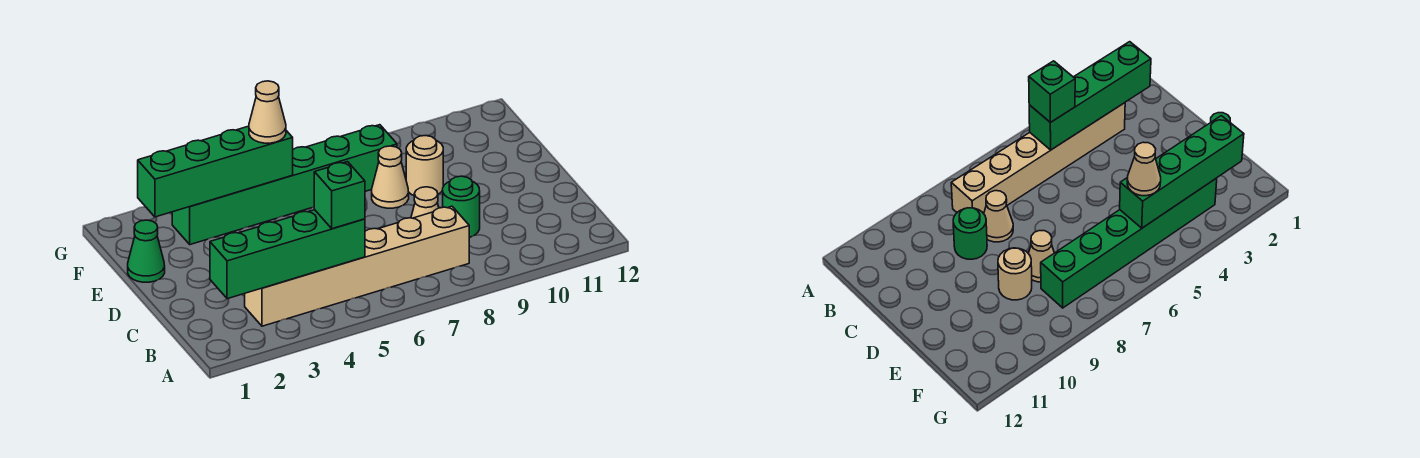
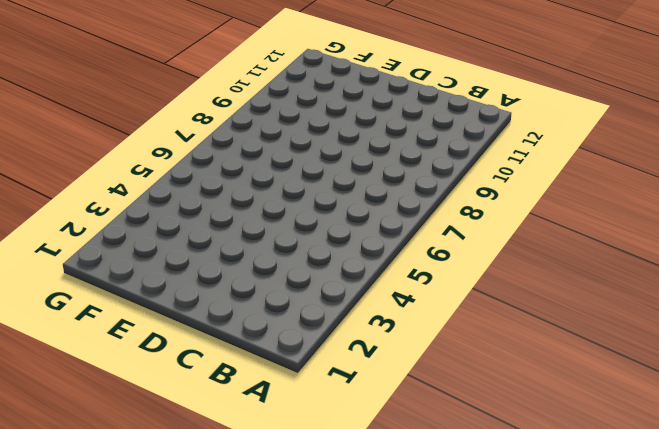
none -> tan brick B3:B8 level 1
none -> tan cone C8 level 1

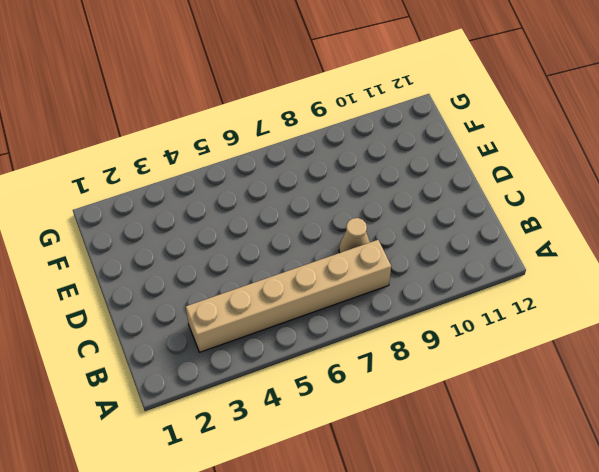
none -> green round brick C9 level 1
none -> green cone E1 level 1

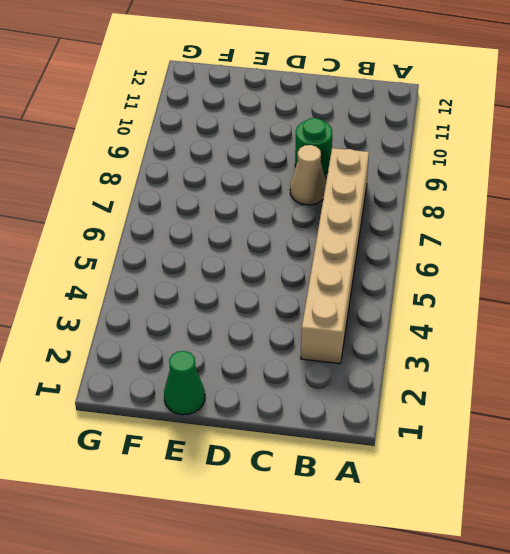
none -> tan cone E8 level 1
none -> tan round brick E9 level 1

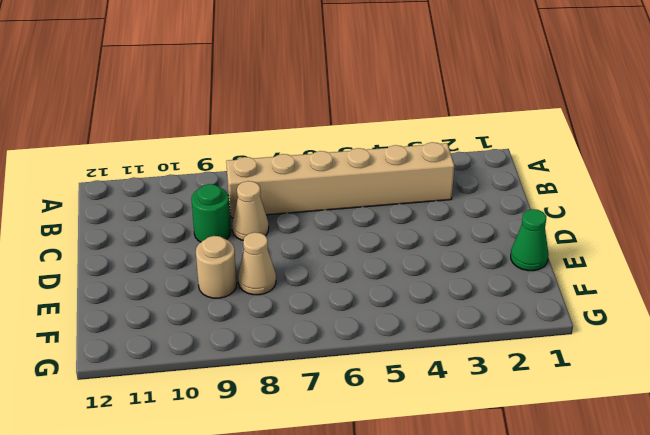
none -> green brick F3:F8 level 1
none -> green brick B2:B5 level 2

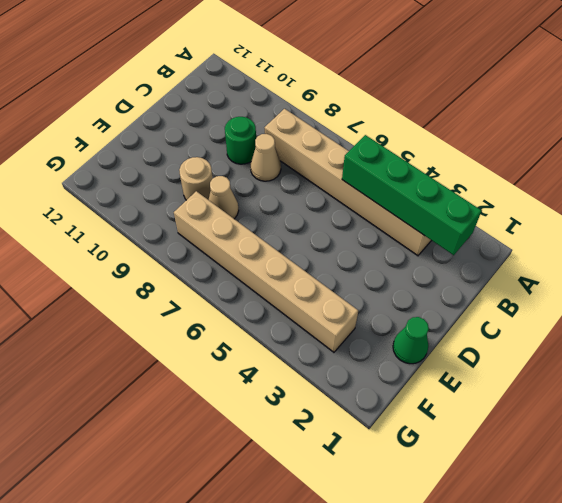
tan brick F3:F8 level 1 -> green brick F3:F8 level 1
none -> green brick F2:F5 level 2
none -> green brick B5 level 3

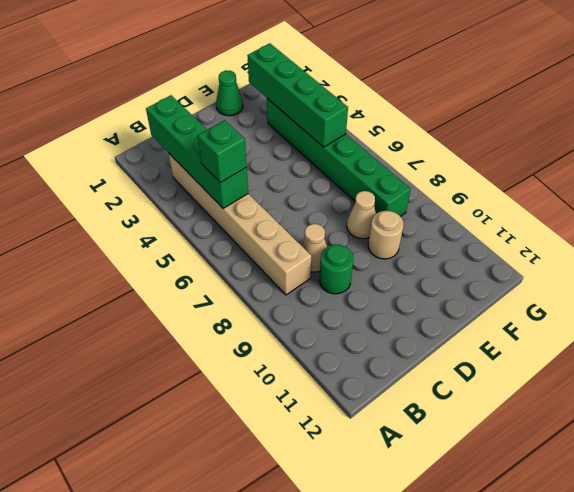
none -> tan cone F5 level 3

